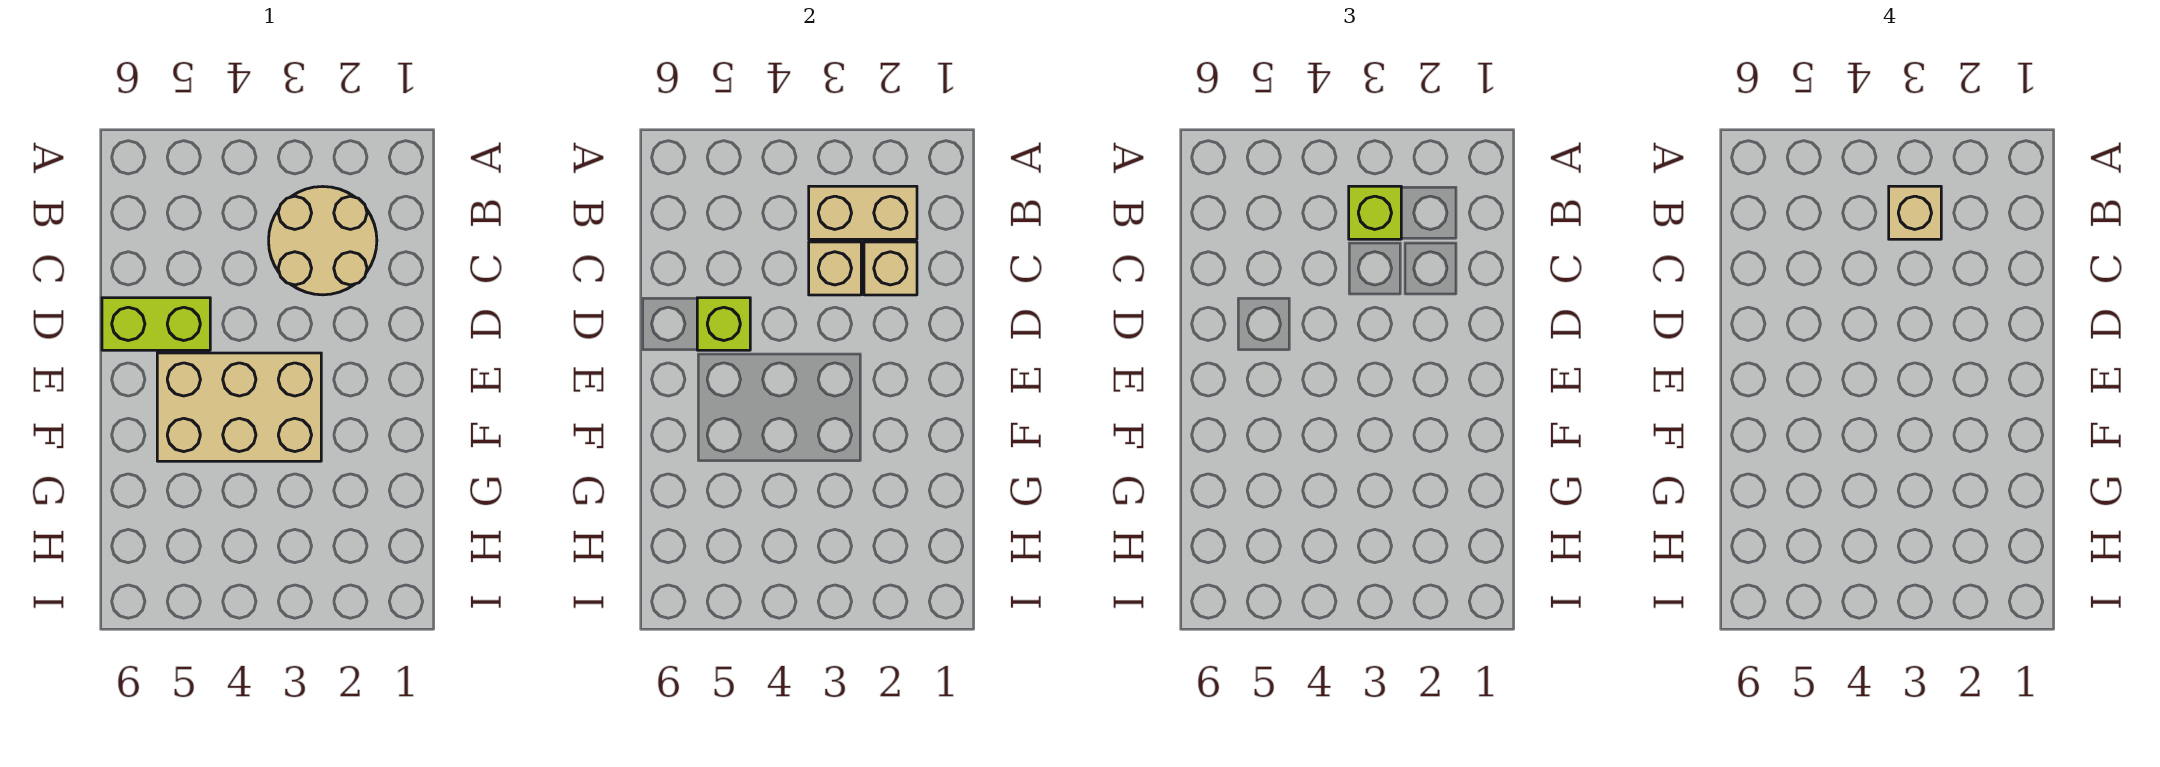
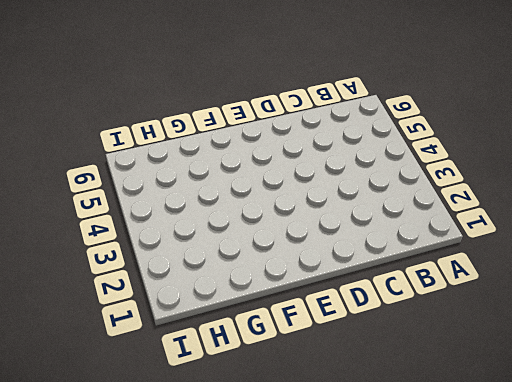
none -> tan round brick B2:C3 level 1
none -> lime brick D5:D6 level 1

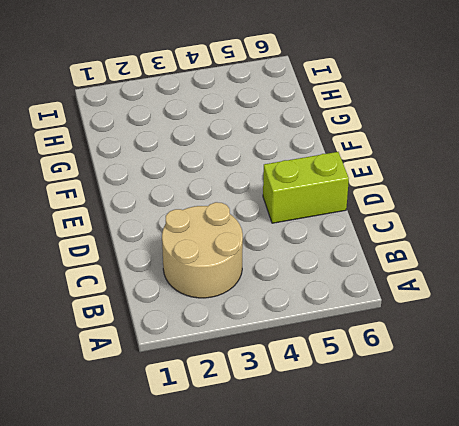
none -> tan brick E3:F5 level 1
none -> tan brick B2:B3 level 2

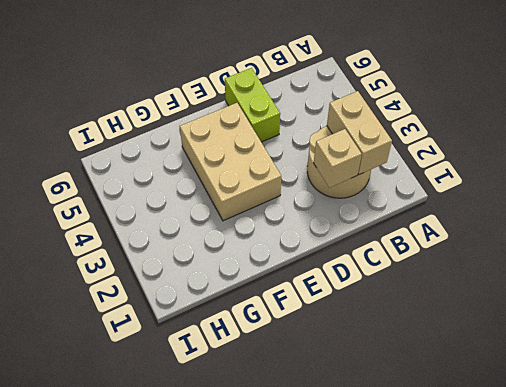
none -> tan brick C3 level 2
none -> lime brick D5 level 2

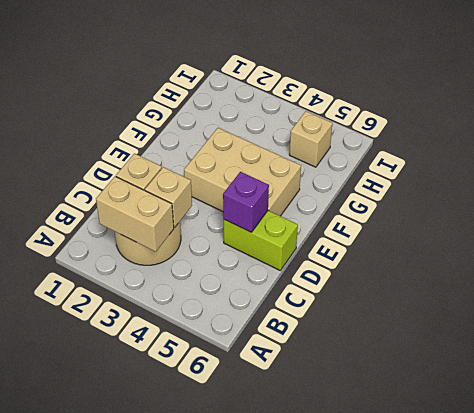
purple brick D5 level 2 -> lime brick D5 level 2
tan brick H5 level 1 -> tan brick B3 level 4
none -> lime brick B3 level 3

